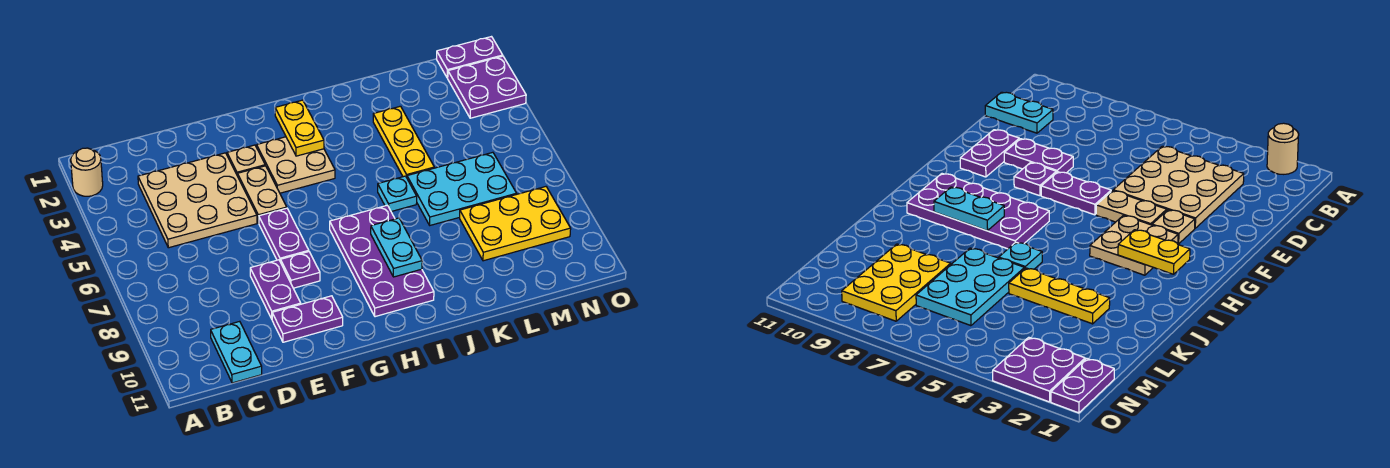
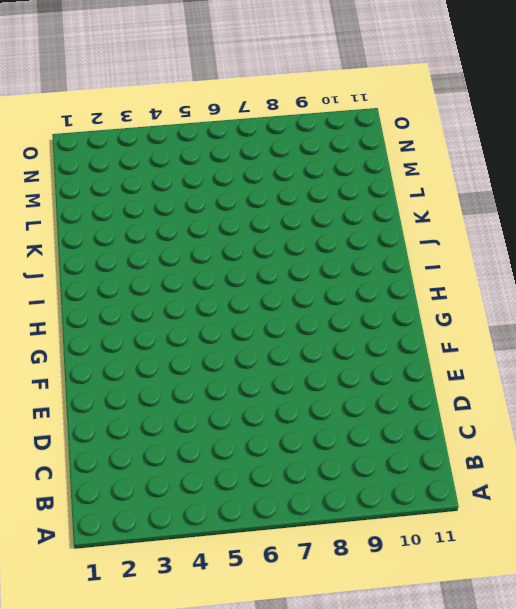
none -> tan round brick A2 level 1
none -> tan plate C3:E5 level 1
none -> cyan plate C10:C11 level 1

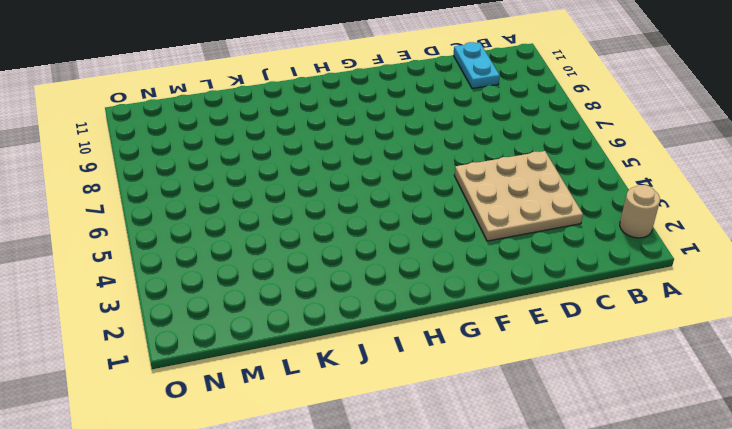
none -> purple plate E8:E9 level 1
none -> purple plate E10:F10 level 1
none -> tan plate F3 level 1

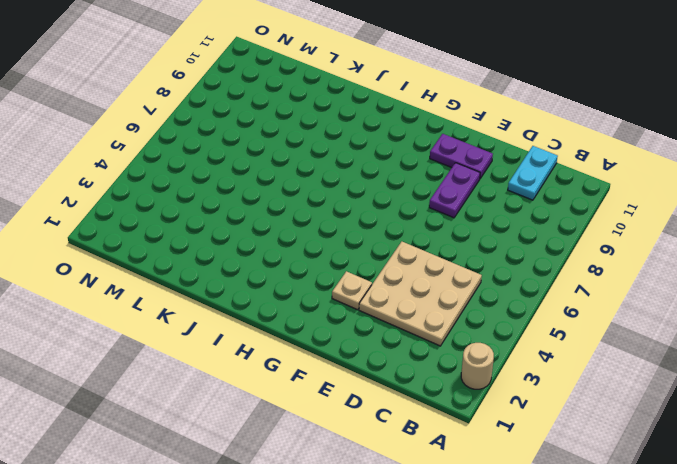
none -> tan plate F4:F5 level 1
none -> purple plate F6:F7 level 1
none -> purple plate F8 level 1

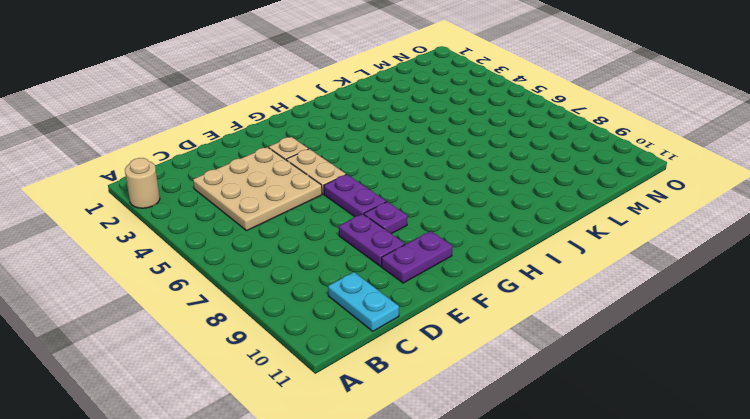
none -> tan plate G3:H4 level 1
none -> purple plate H7:I10 level 1
none -> cyan plate J6 level 1

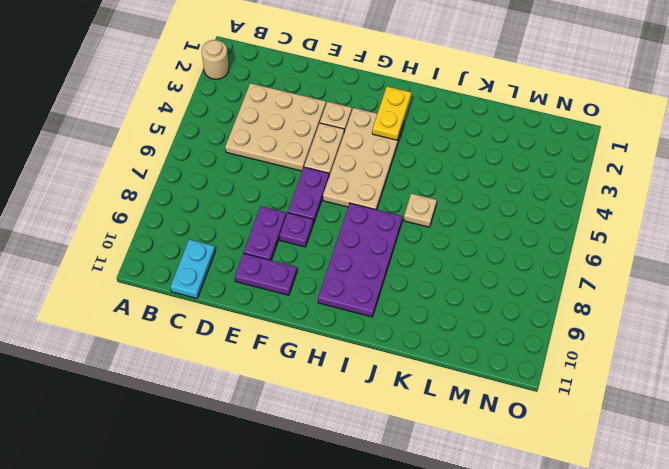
tan plate G3:H6 level 1 -> tan plate G3:H4 level 1
tan plate J6 level 1 -> cyan plate J6 level 1
none -> yellow plate K3:K5 level 1
none -> cyan plate K6:M7 level 1
none -> yellow plate L8:N9 level 1

